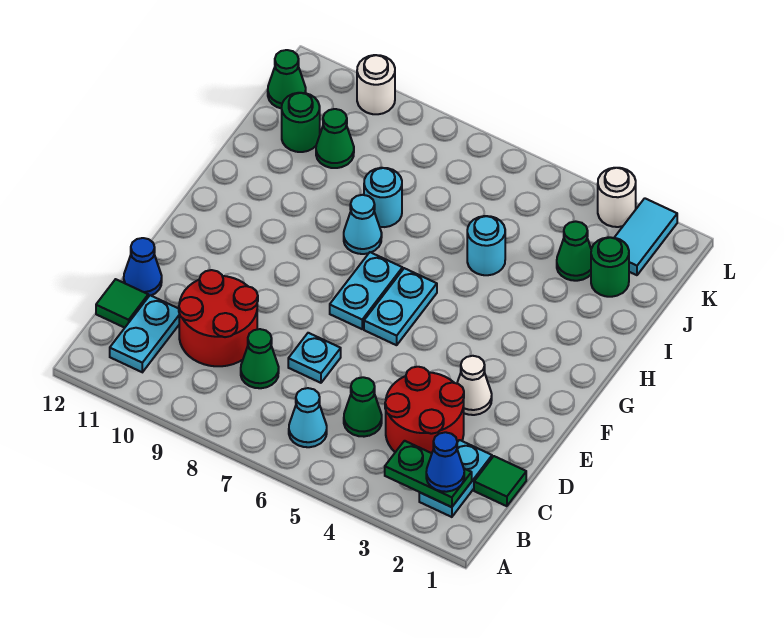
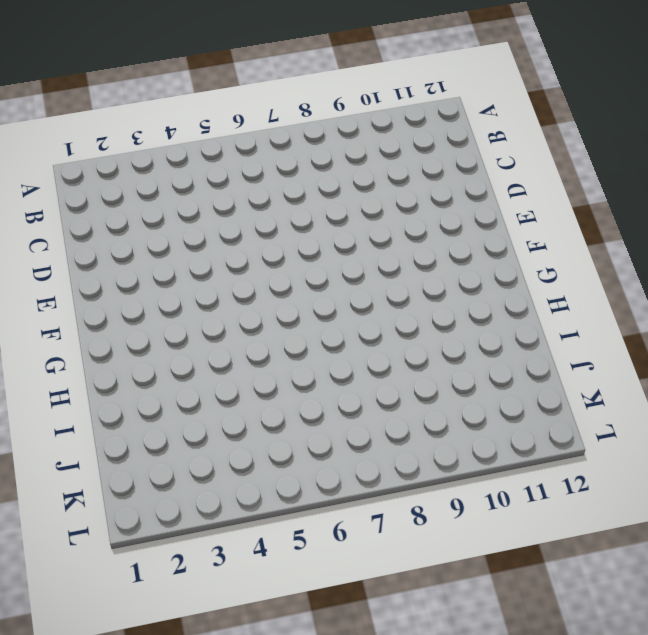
none -> cyan plate B2:C2 level 1
none -> cyan cone B6 level 1
none -> cyan plate B11:C11 level 1

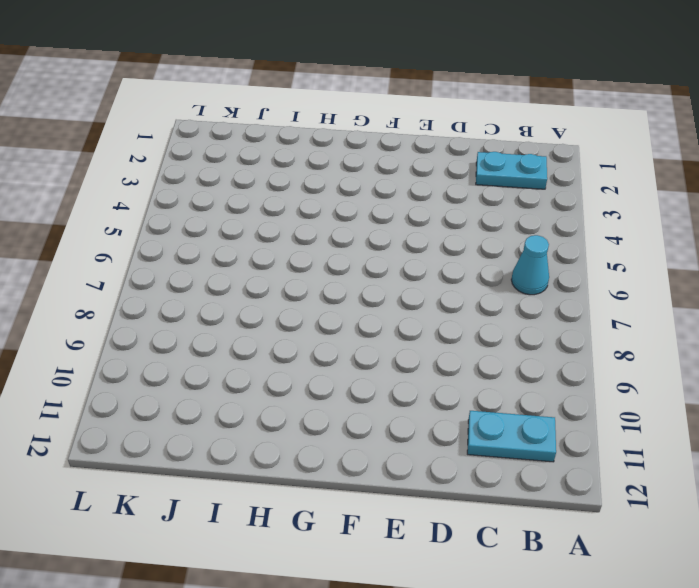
none -> green tile C1 level 1
none -> red round brick C3:D4 level 1
none -> green cone C5 level 1

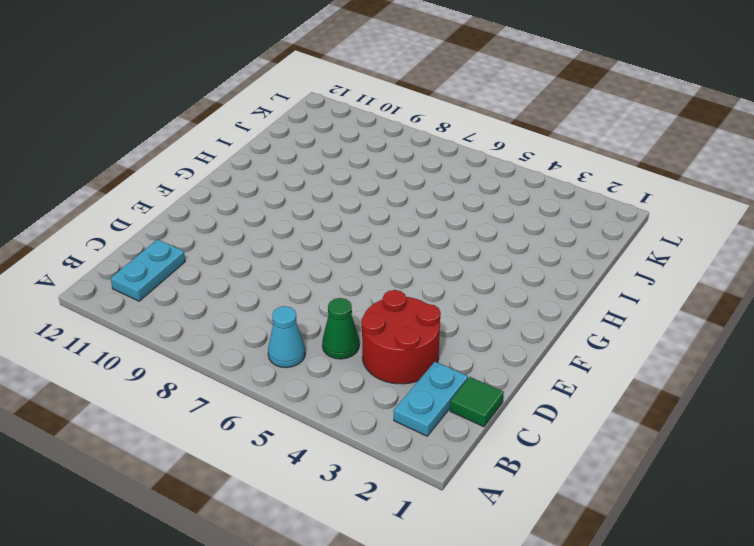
none -> green cone C8 level 1
none -> red round brick C9:D10 level 1
none -> green tile C12 level 1

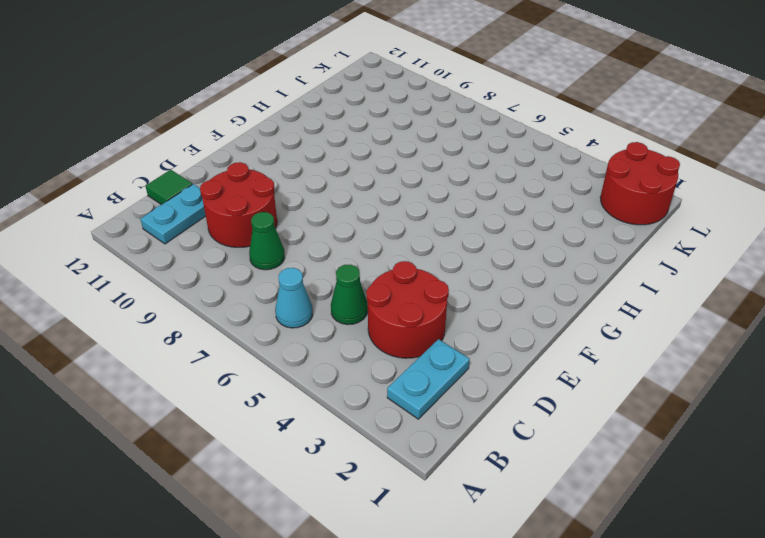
red round brick K1:L2 level 1 -> cyan tile K2:L2 level 1
none -> green tile C1 level 1
none -> cyan plate D7 level 1
none -> blue cone D12 level 1

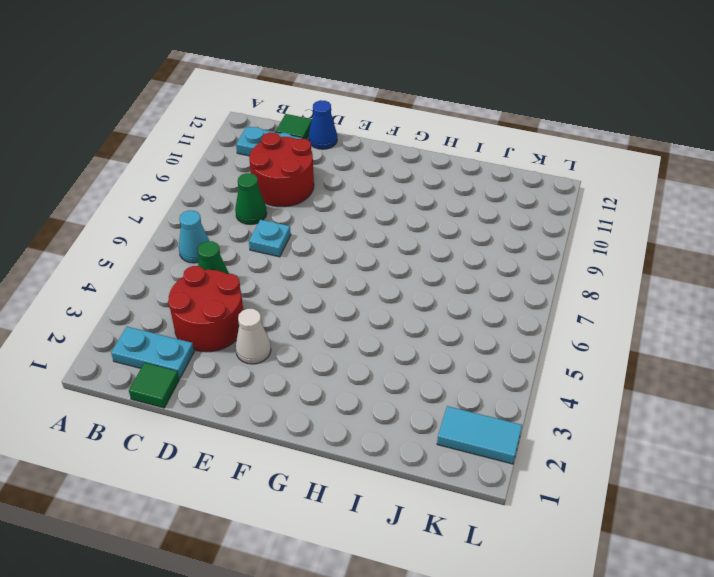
none -> cyan plate F6:G6 level 1
none -> cyan plate F7:G7 level 1
none -> cyan cone H8 level 1

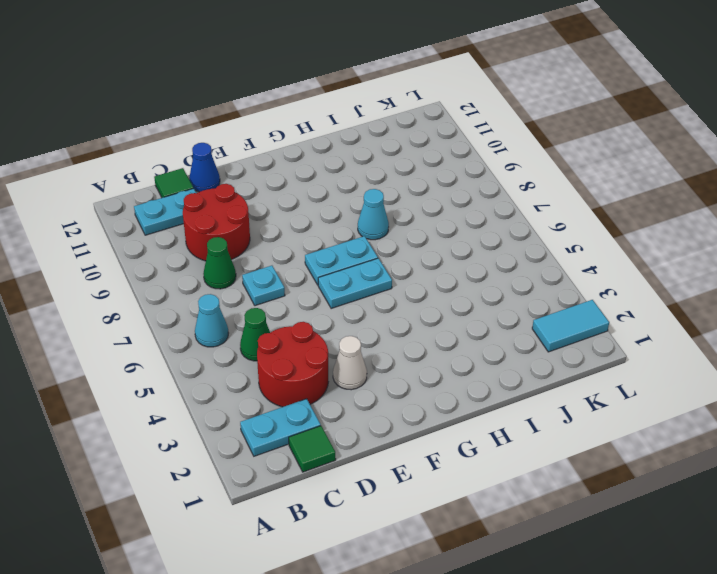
none -> cyan round brick I5 level 1
none -> cyan round brick I8 level 1
none -> green round brick J2 level 1

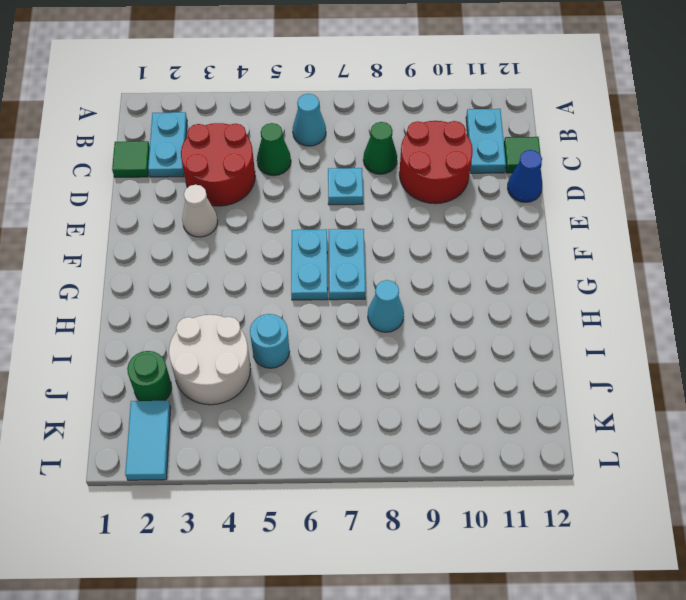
white round brick I3:J4 level 1 -> green cone J3 level 1
none -> cyan round brick I8 level 1
none -> green cone J10 level 1
none -> green round brick J11 level 1

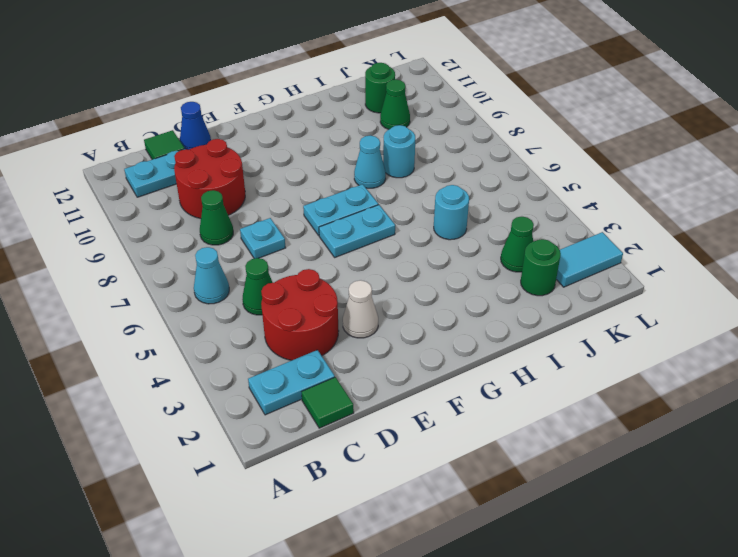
none -> green cone K12 level 1
none -> white round brick L3 level 1
none -> white round brick L10 level 1

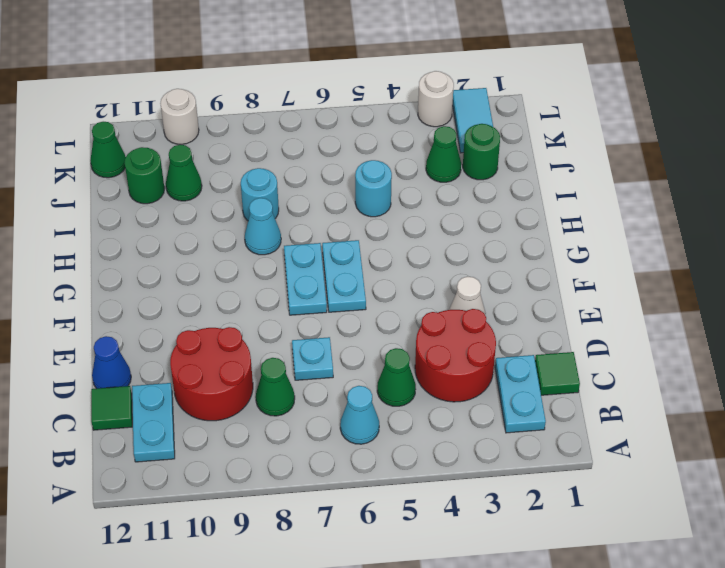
none -> green plate B2:B3 level 2
none -> blue cone B2 level 3

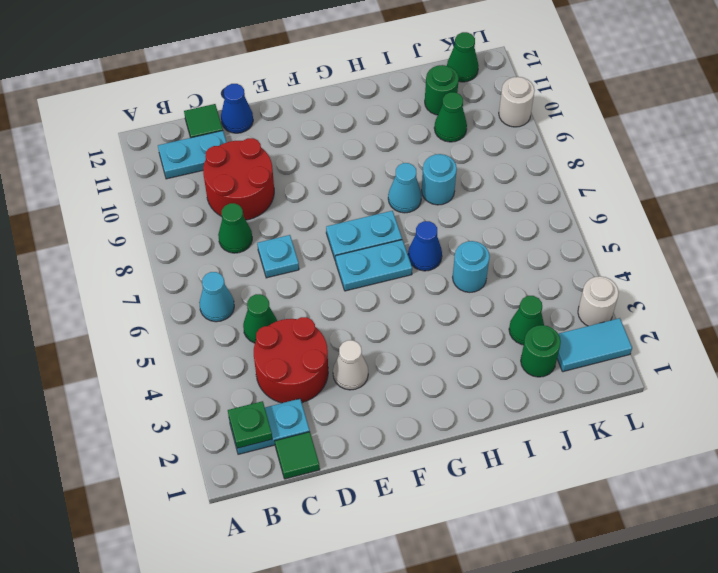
green plate B2 level 2 -> green plate B2:B3 level 2
blue cone H6 level 1 -> blue cone B2 level 3

